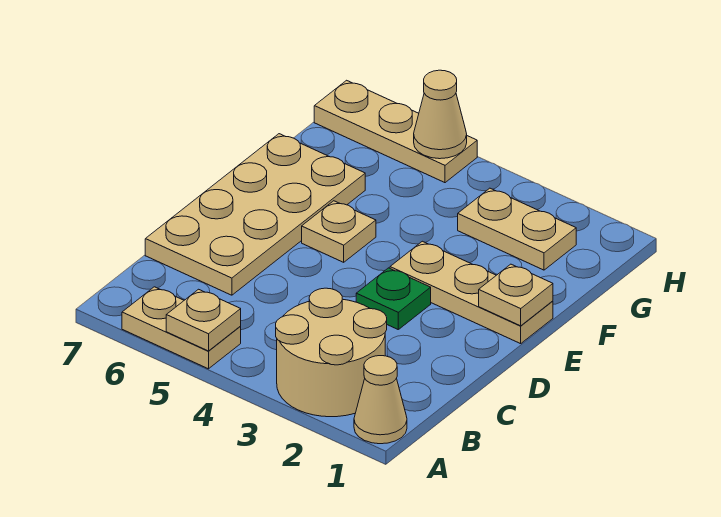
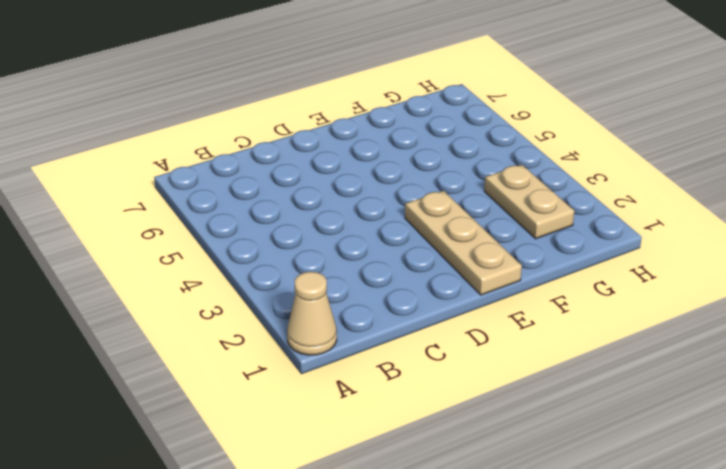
none -> tan round brick A2:B3 level 1
none -> tan plate A5:A6 level 1
none -> tan plate C6:F7 level 1

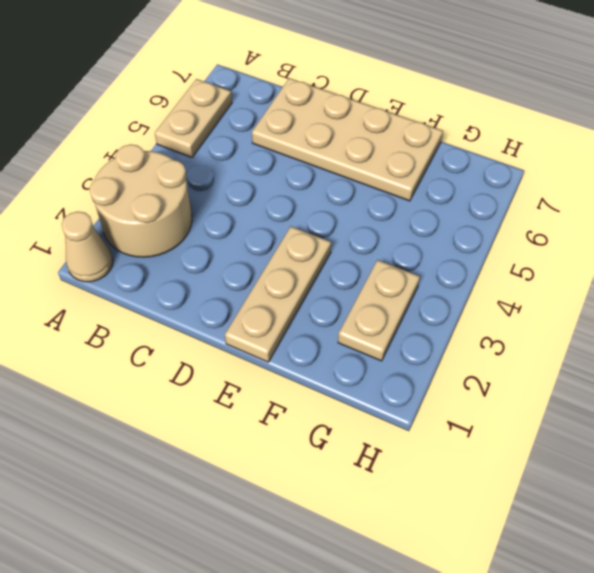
none -> green plate D3 level 1
none -> tan plate E5 level 1
none -> tan plate H5:H7 level 1

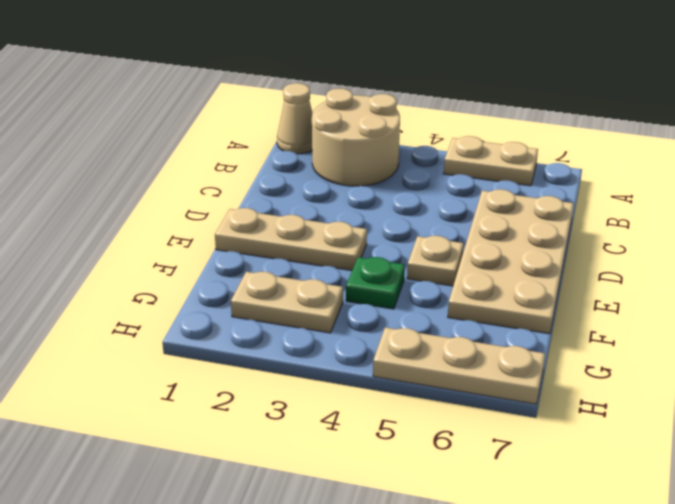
green plate F4 level 1 -> green plate D3 level 1
none -> tan plate A5 level 2
none -> tan plate E1 level 2
none -> tan cone H5 level 2

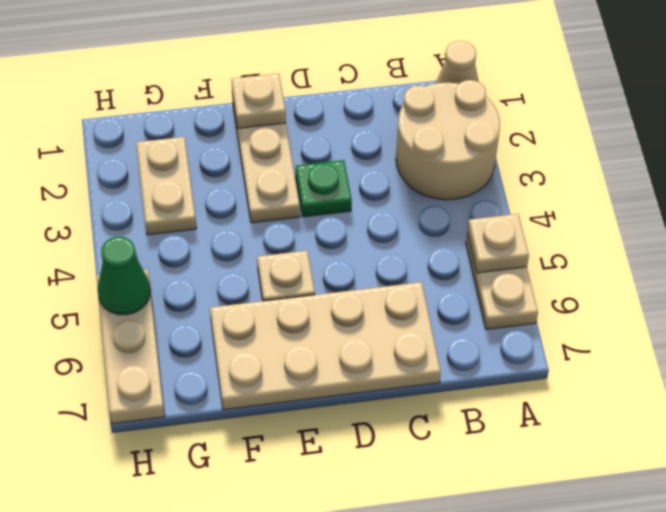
green cone H5 level 2 -> tan cone H5 level 2

